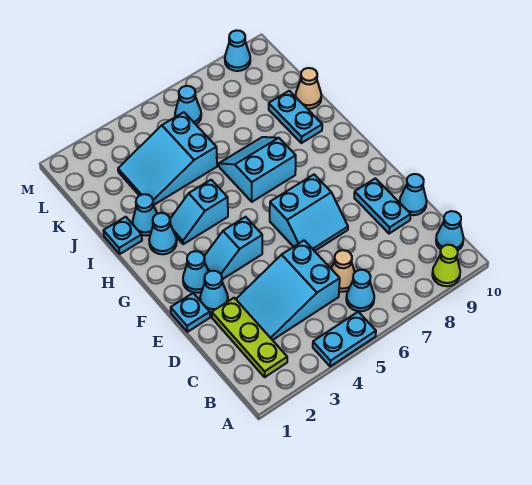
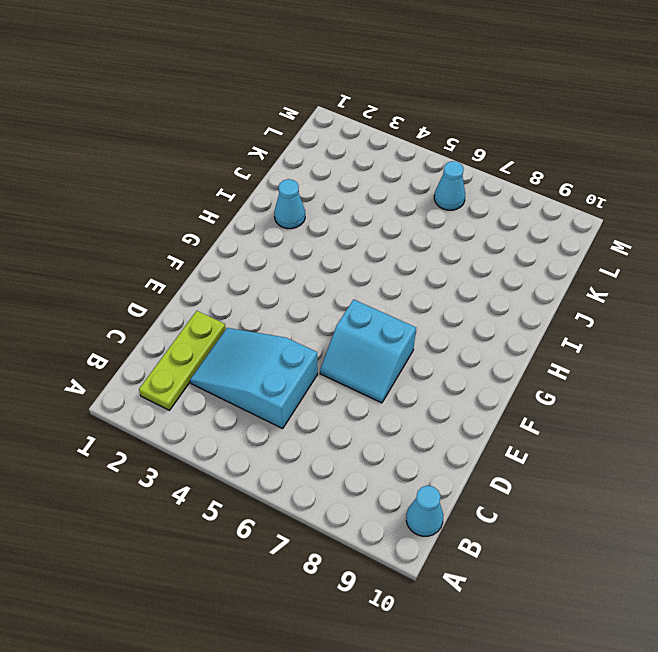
none -> cyan plate A4:A5 level 1
none -> lime cone A9 level 1
none -> cyan cone B6 level 1

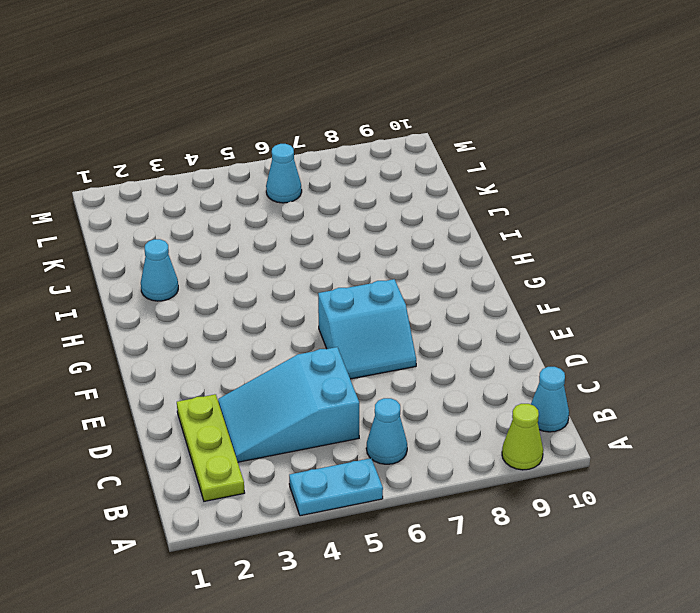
none -> tan cone C6 level 1
none -> cyan plate D9:E9 level 1
none -> cyan cone D10 level 1

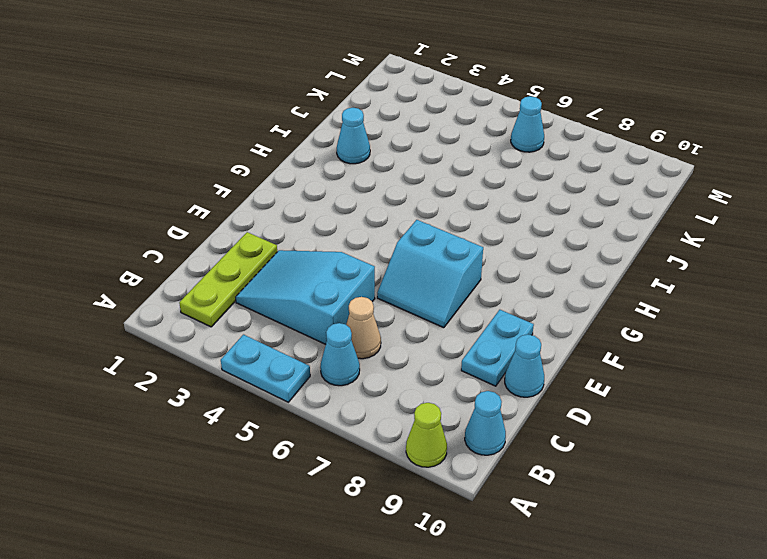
none -> cyan plate E1 level 1
none -> cyan cone E2 level 1
none -> cyan cone F2 level 1

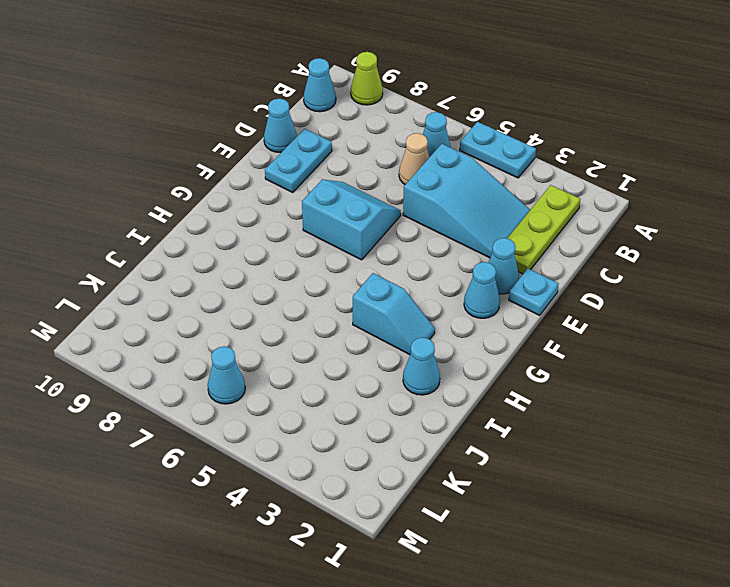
none -> cyan slope F3:F4 level 1 top 4
none -> cyan cone H2 level 1
none -> cyan slope H6:I7 level 1 top H

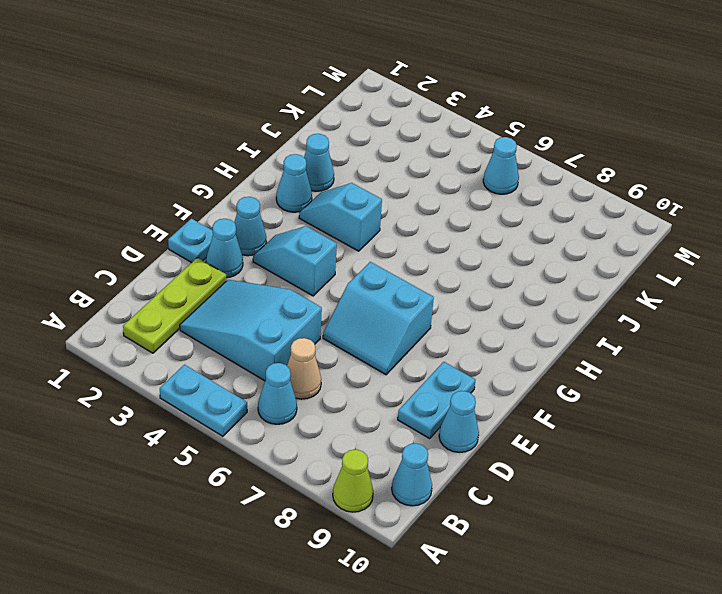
none -> cyan slope H6:I7 level 1 top H
none -> cyan plate I1 level 1
none -> cyan plate I9:J9 level 1

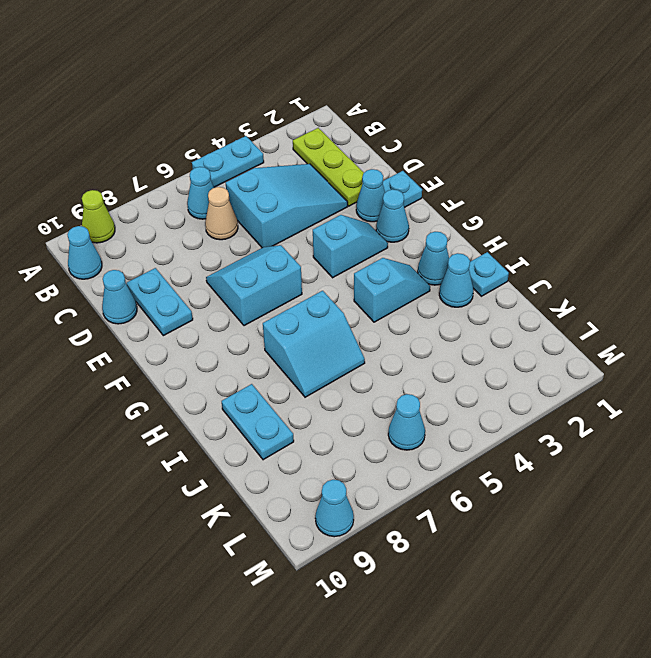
none -> cyan slope J3:K5 level 1 top 5
none -> tan cone J10 level 1

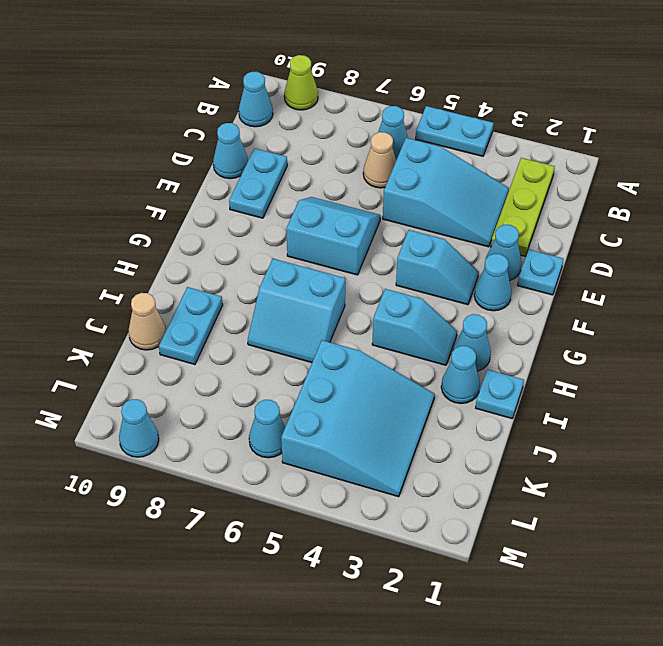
cyan slope J3:L5 level 1 top 5 -> cyan slope J3:K5 level 1 top 5

